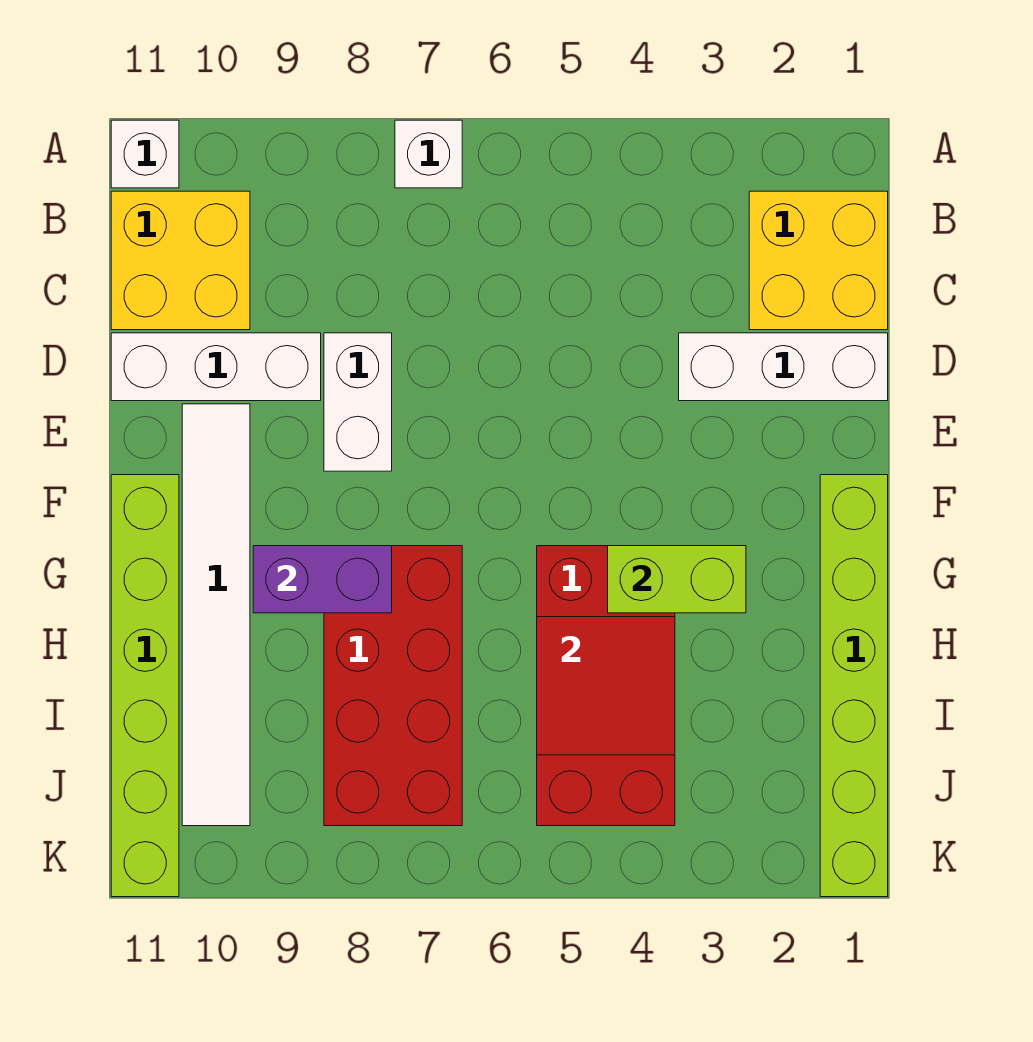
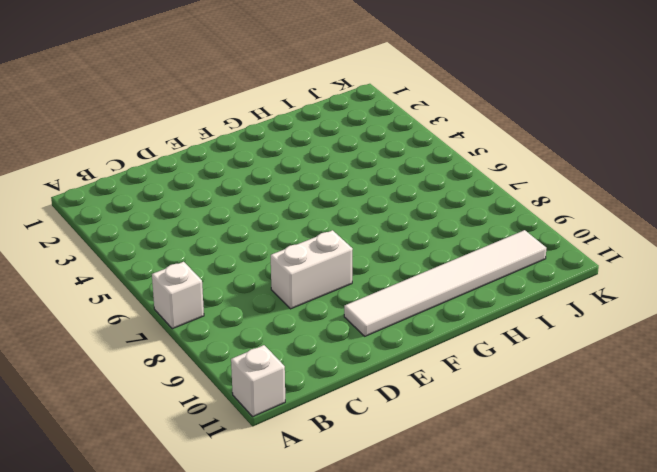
none -> yellow brick B1:C2 level 1
none -> yellow brick B10:C11 level 1
none -> white brick D1:D3 level 1

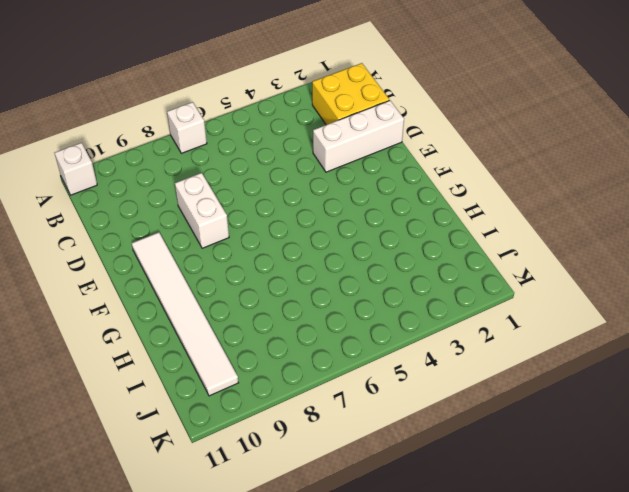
none -> yellow brick B10:C11 level 1
none -> white brick D9:D11 level 1
none -> lime brick F1:K1 level 1

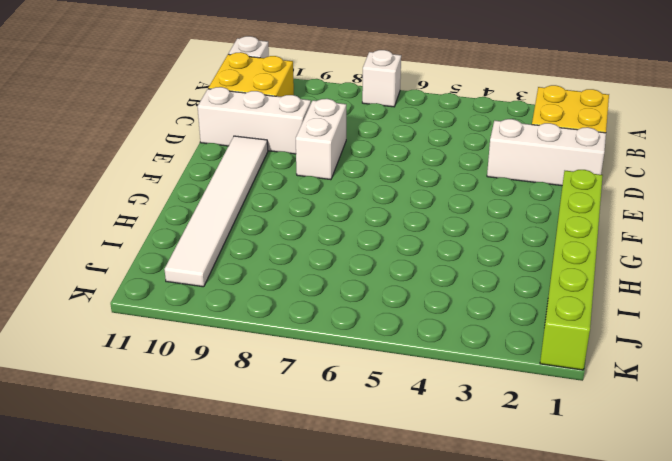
none -> lime brick F11:K11 level 1
none -> red brick G4:J5 level 1
none -> red brick G7:J8 level 1

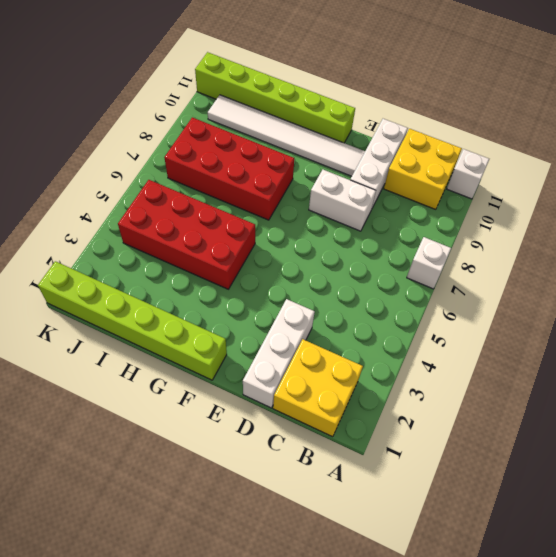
none -> lime brick G3:G4 level 2
none -> purple brick G8:G9 level 2
none -> red tile H4:I5 level 2

